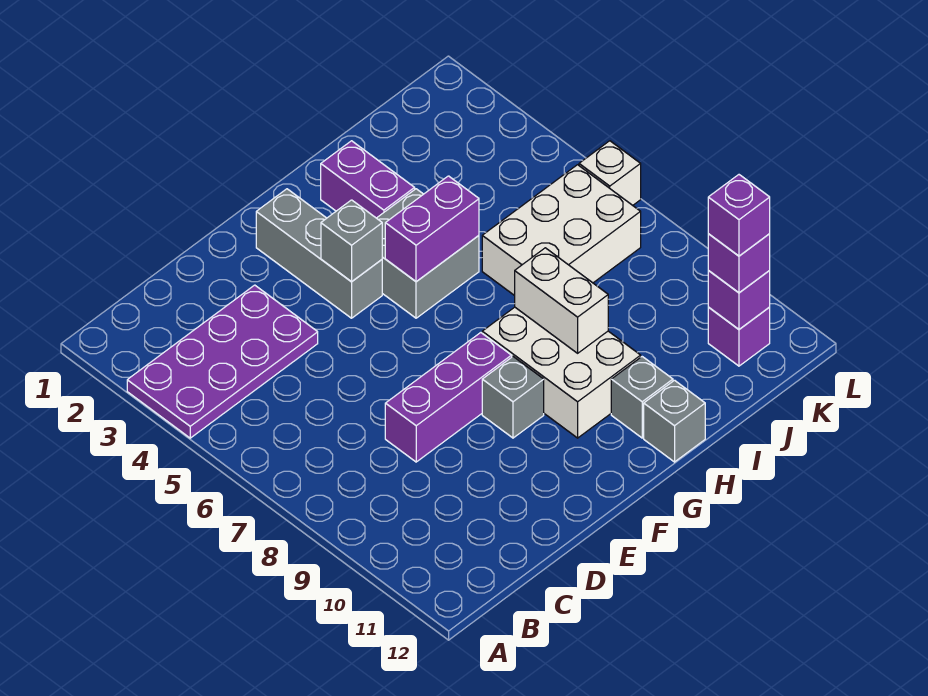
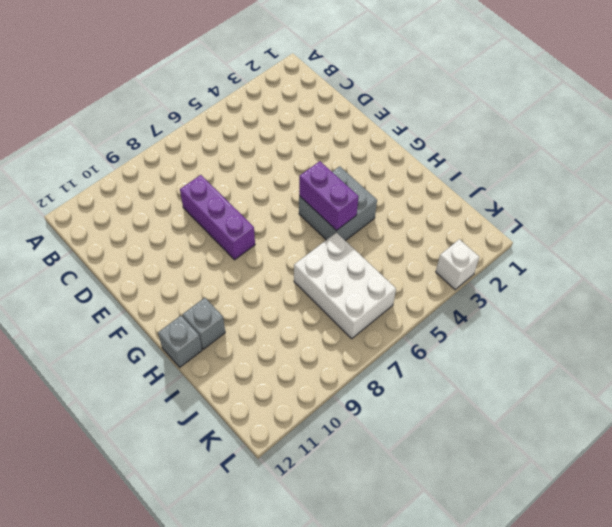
white brick L3 level 1 -> white brick L6 level 1
none -> purple plate A3:D4 level 1
none -> grey brick F2:F4 level 1
none -> grey brick F9 level 1

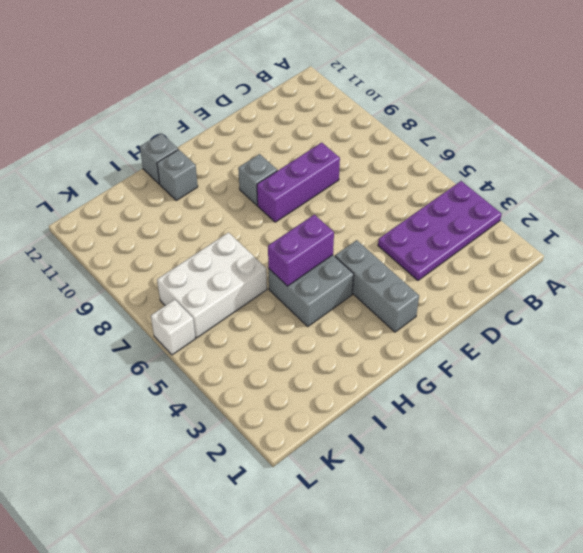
none -> white brick G8:H10 level 1
none -> purple brick H2:H3 level 1
none -> purple brick K11 level 1

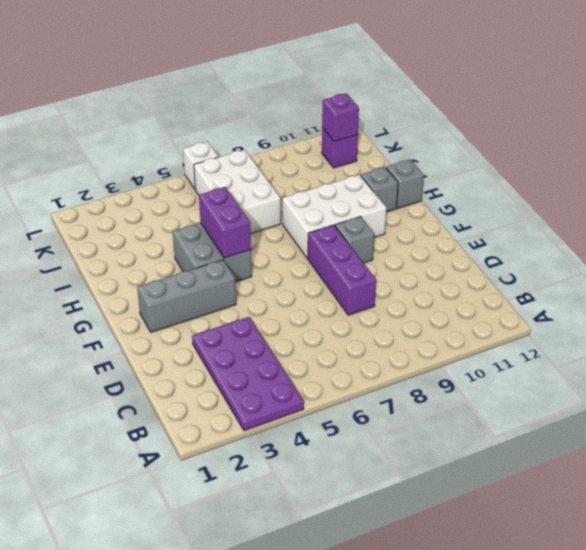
none -> purple brick H2:H3 level 1
none -> grey brick F4 level 2
none -> white brick H8:H9 level 2

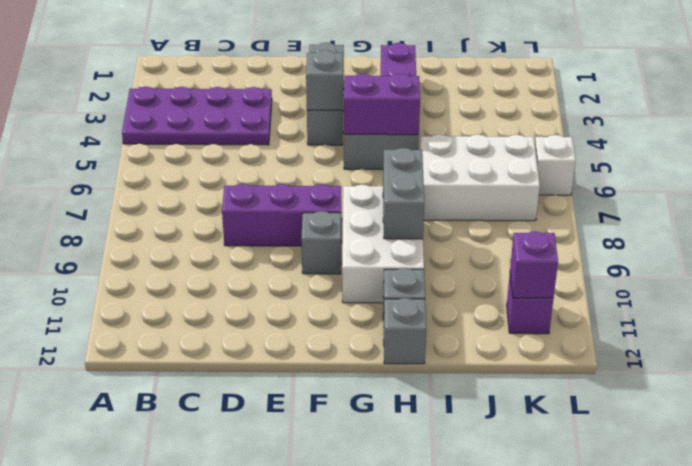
grey brick H8:H9 level 2 -> white brick H8:H9 level 2
none -> purple brick K11 level 3
none -> purple brick K11 level 4

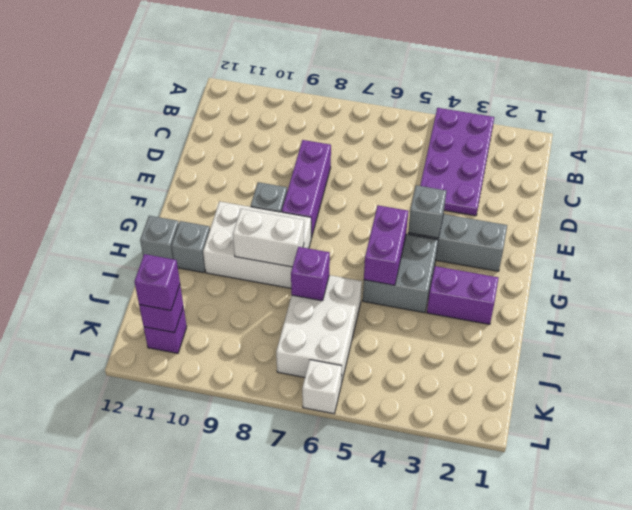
purple brick I7 level 2 -> purple brick K11 level 4

